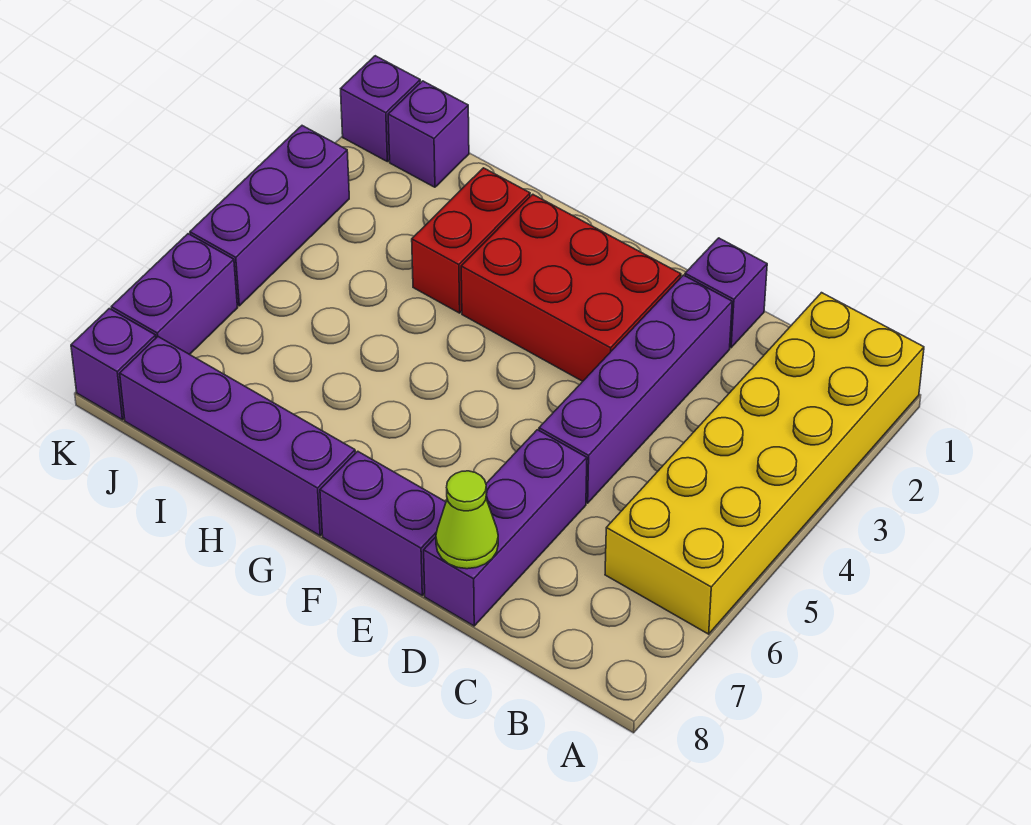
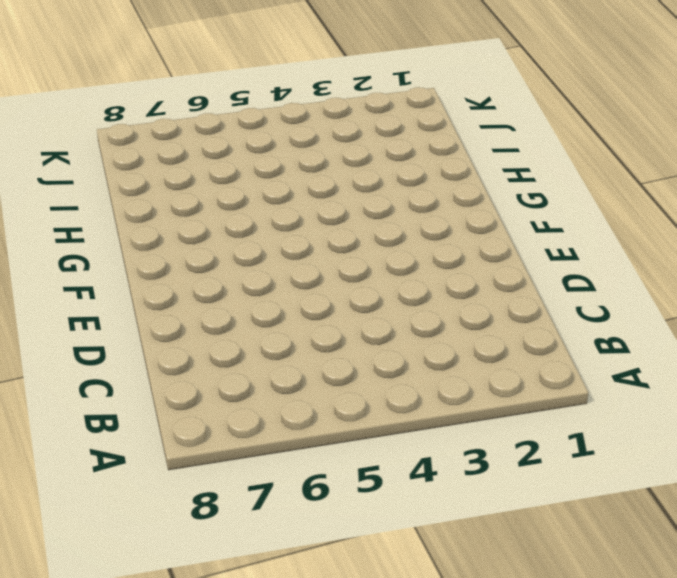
none -> yellow brick A1:B6 level 1
none -> purple brick D1 level 1
none -> purple brick D2:D5 level 1

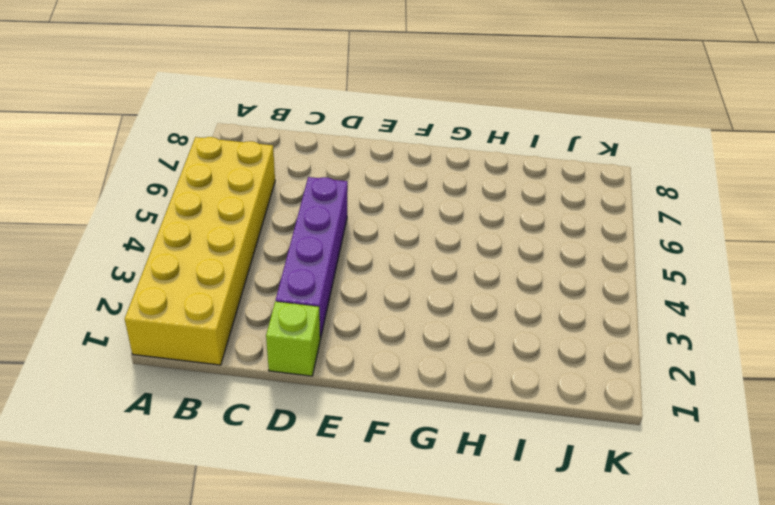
lime brick D1 level 1 -> purple brick D1 level 1
none -> purple brick D6:D8 level 1
none -> red brick E2:G3 level 1
none -> purple brick E8:F8 level 1

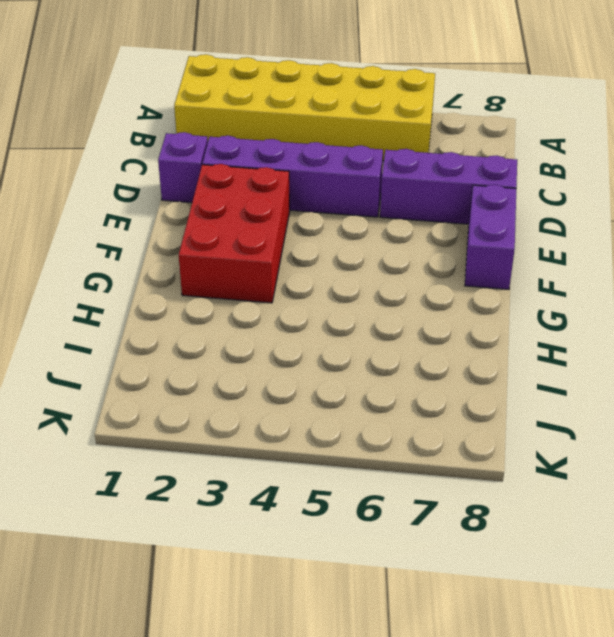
none -> purple brick G8:J8 level 1
none -> red brick H2:H3 level 1
none -> purple brick J1 level 1

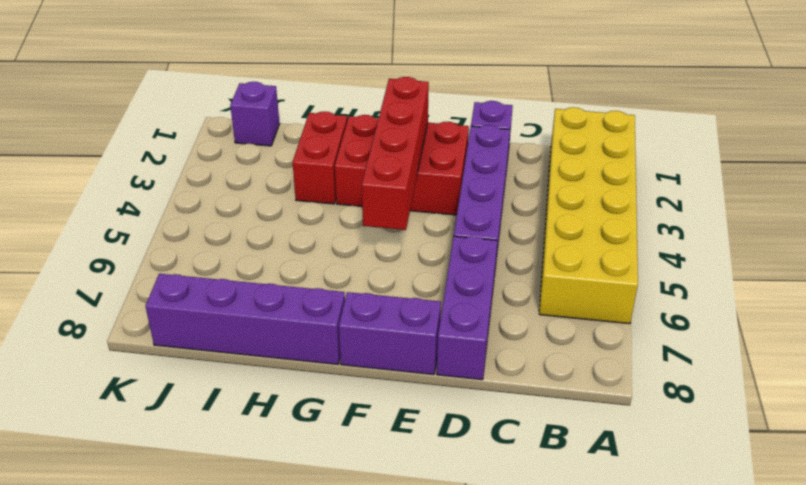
red brick F2:F5 level 2 -> none
none -> purple brick K1 level 1
none -> purple brick K3:K5 level 1
none -> purple brick K6:K7 level 1

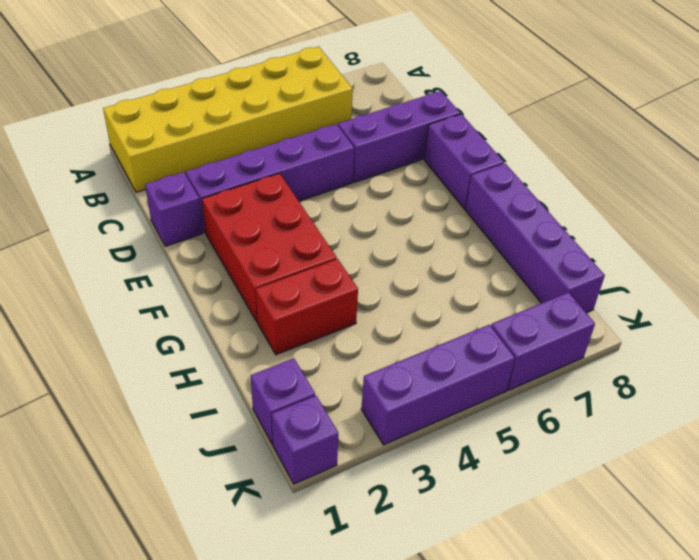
none -> purple brick K8 level 1
none -> lime cone D8 level 2

